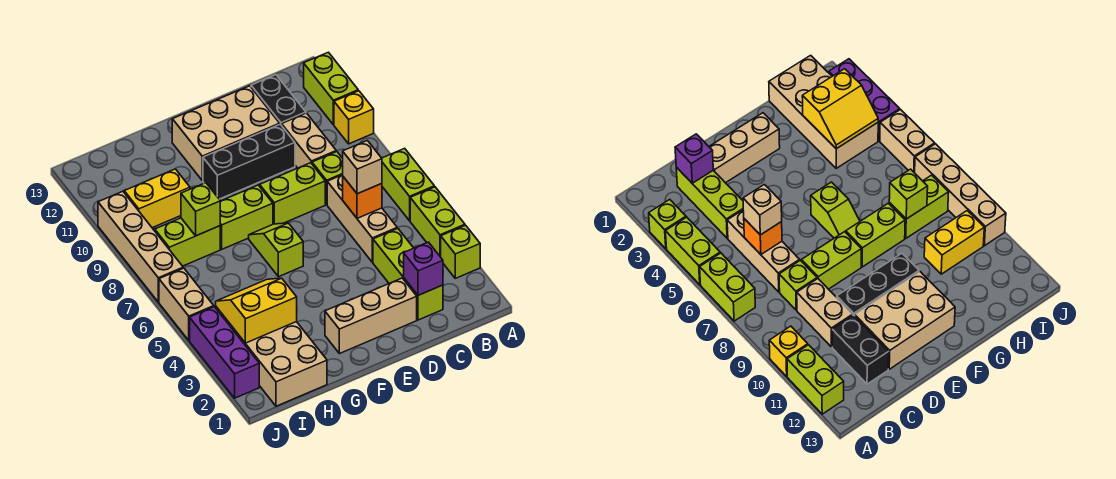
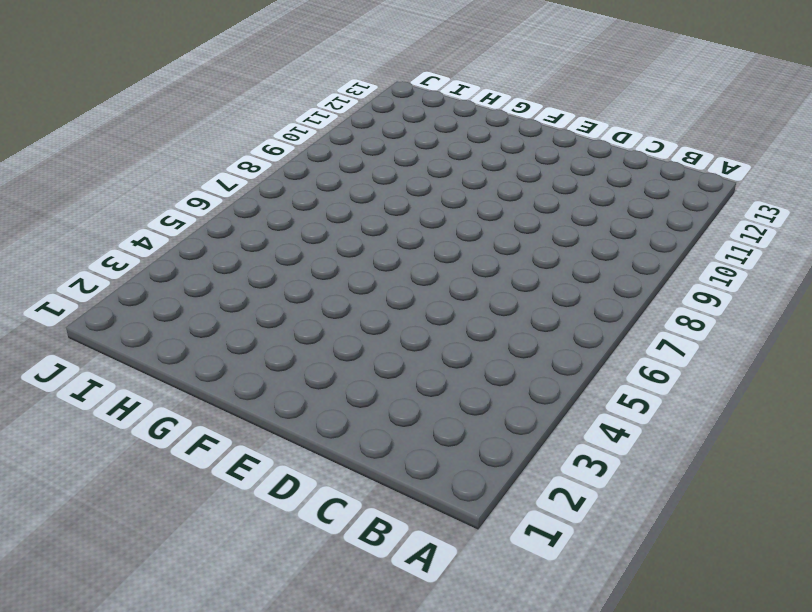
none -> lime brick A3 level 1
none -> lime brick A4:A5 level 1
none -> lime brick A6:A7 level 1

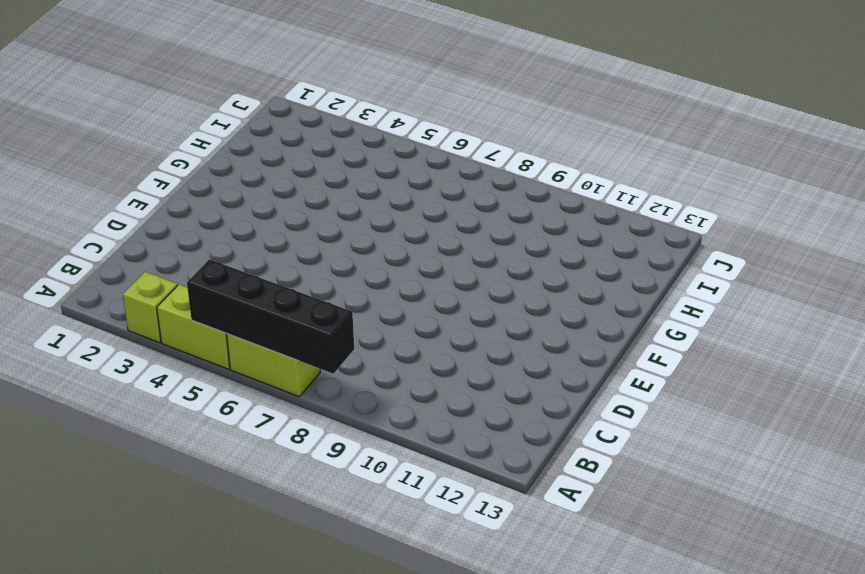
black brick A5:A8 level 2 -> none
none -> yellow brick A10 level 1
none -> lime brick A11:A12 level 1
none -> lime brick C2:C4 level 1

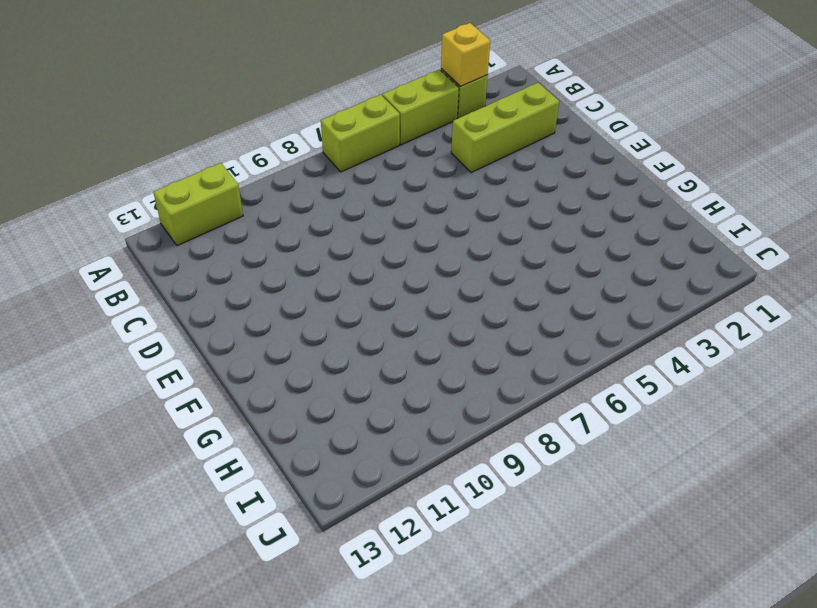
yellow brick A3 level 2 -> yellow brick A10 level 1
none -> tan brick C5:C7 level 1
none -> lime brick C8 level 1
none -> tan brick C9:C10 level 1

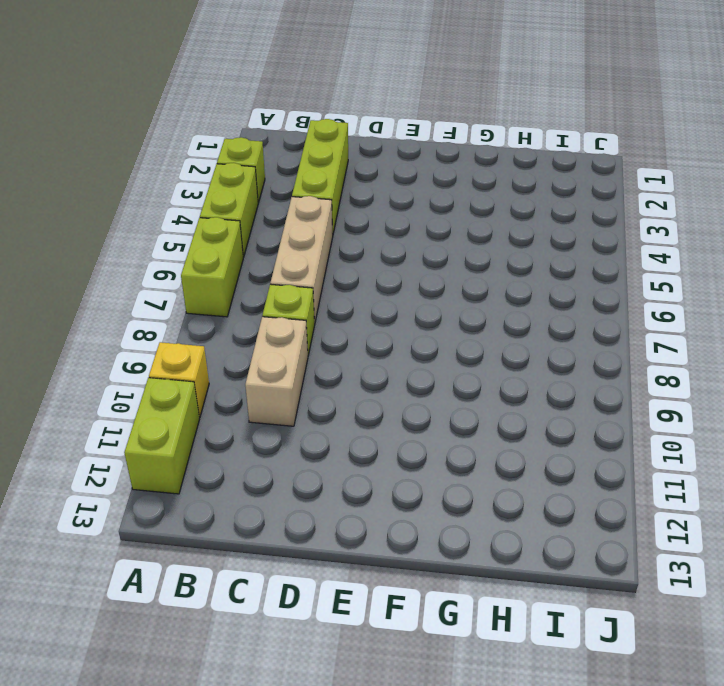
none -> black brick C11:C12 level 1
none -> tan brick D2:F2 level 1
none -> lime brick D8:E8 level 1

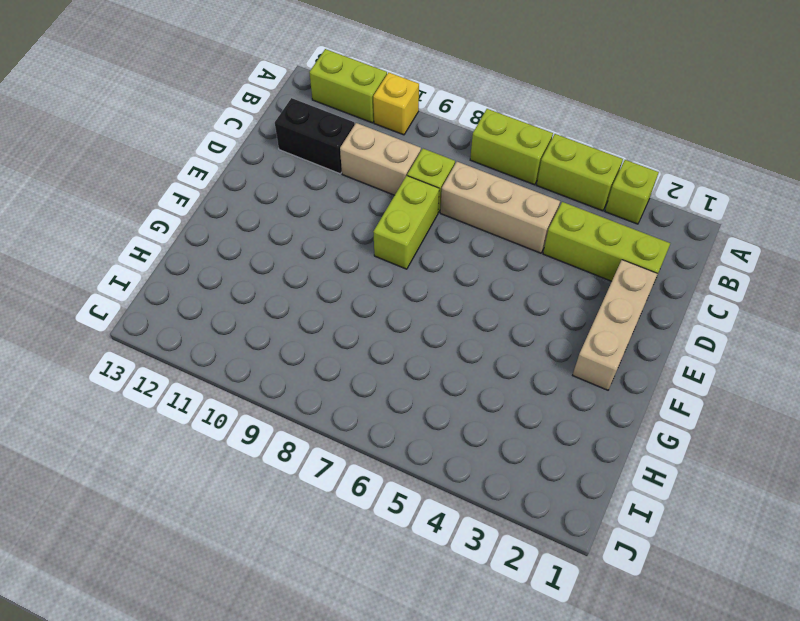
none -> black brick D10:F10 level 1
none -> tan brick D11:F12 level 1
none -> lime slope F6:F7 level 1 top 6

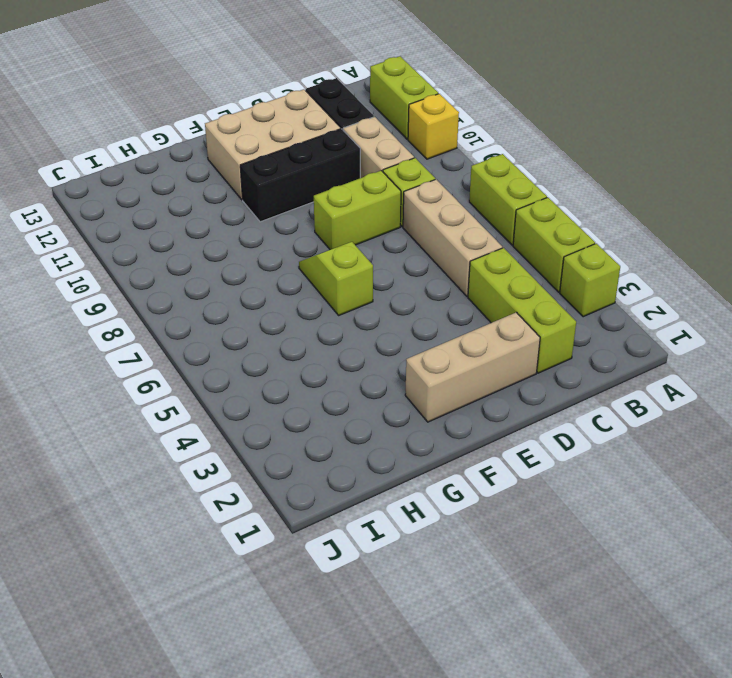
none -> lime brick F8:G8 level 1
none -> tan brick H1:I4 level 1
none -> lime brick H8:I8 level 1

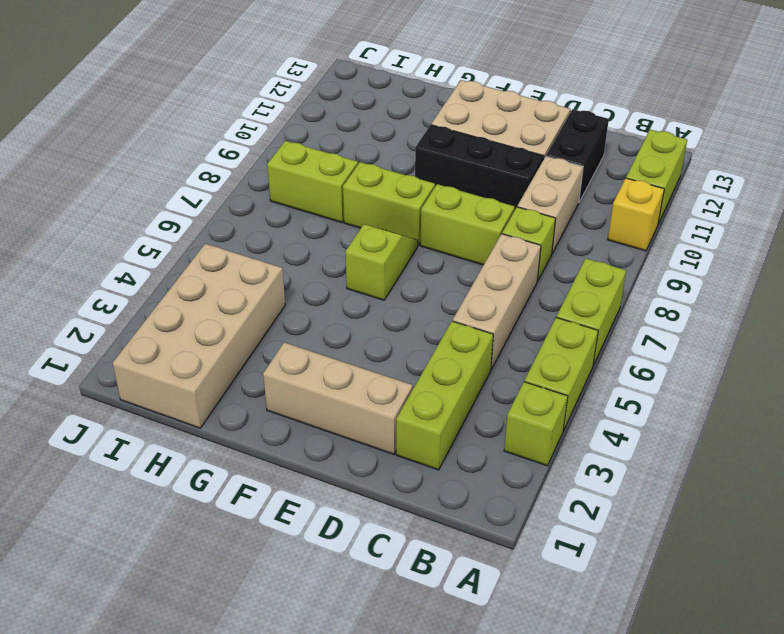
none -> yellow brick H10:I10 level 1
none -> purple brick J2:J4 level 1
none -> tan brick J5:J6 level 1

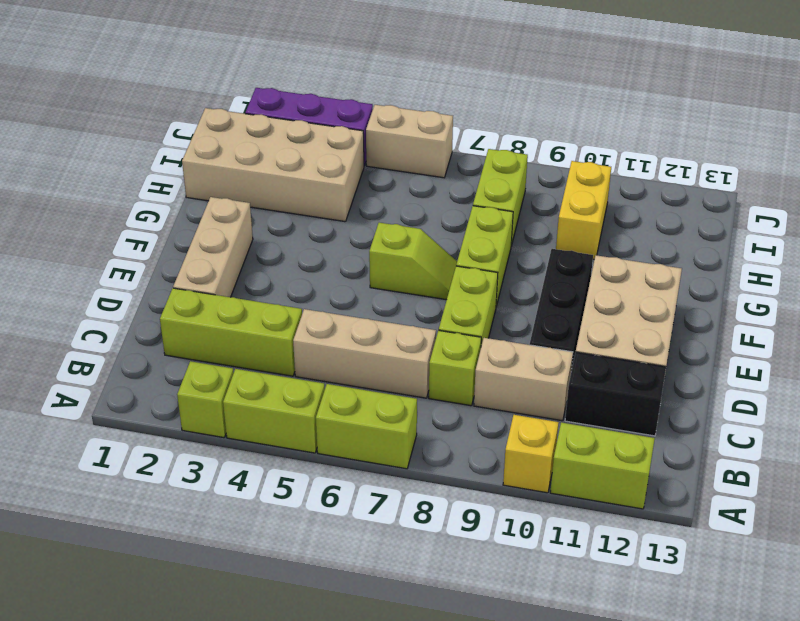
none -> tan brick J7:J10 level 1
none -> purple brick C2 level 2
none -> orange brick C6 level 2

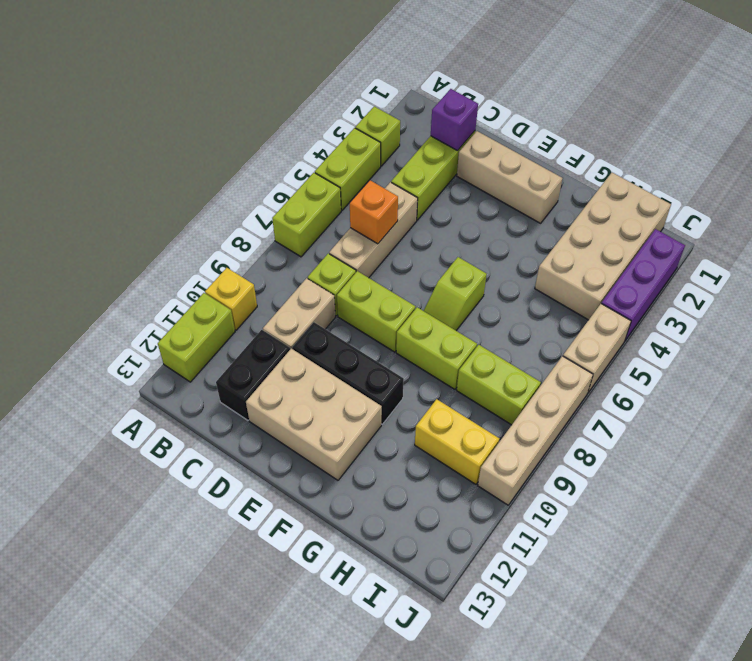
none -> yellow slope H3:I4 level 2 top 3
none -> lime brick H8 level 2
none -> tan brick C6 level 3

